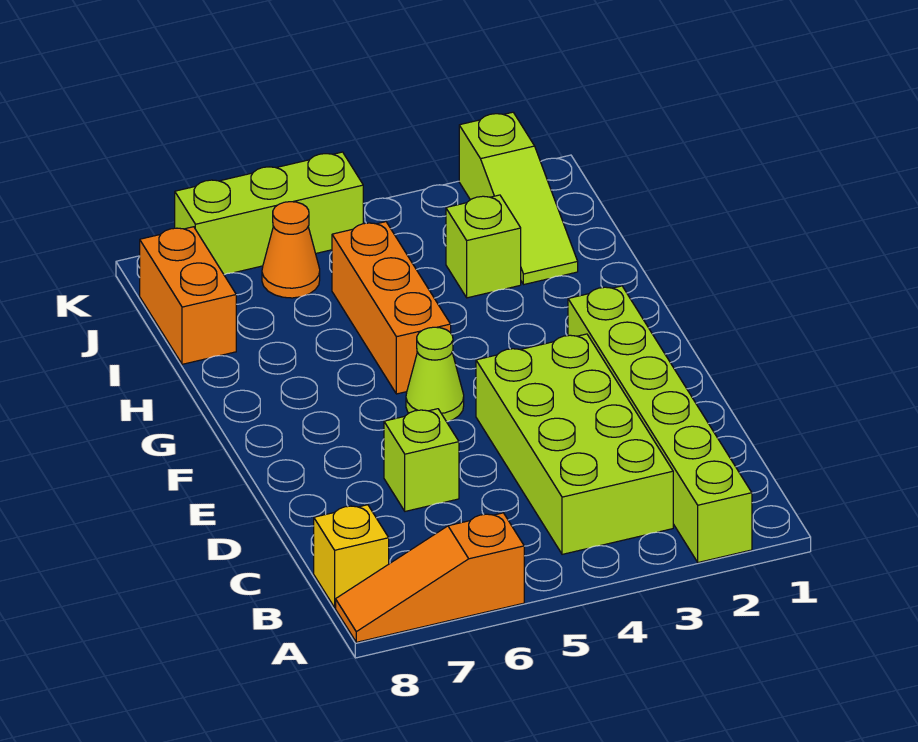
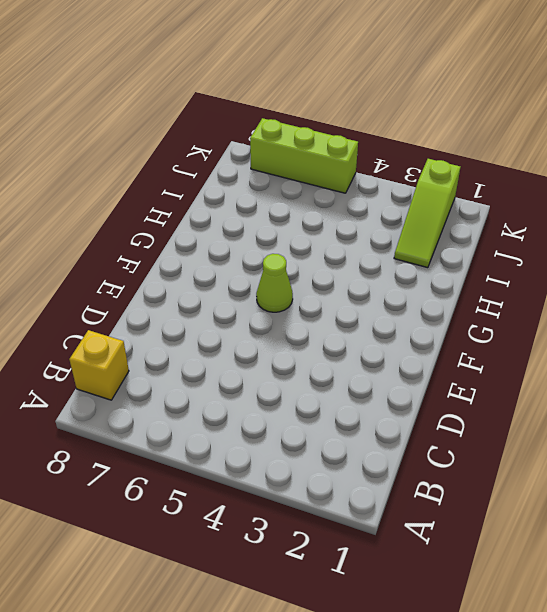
none -> lime brick A2:F2 level 1
none -> orange slope A6:A8 level 1 top 6
none -> lime brick B3:E4 level 1

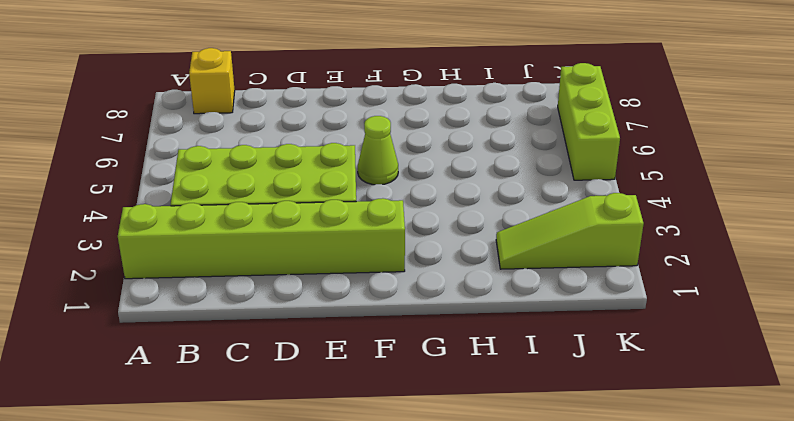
none -> orange slope A6:A8 level 1 top 6
none -> lime brick D6 level 1
none -> orange brick G5:I5 level 1

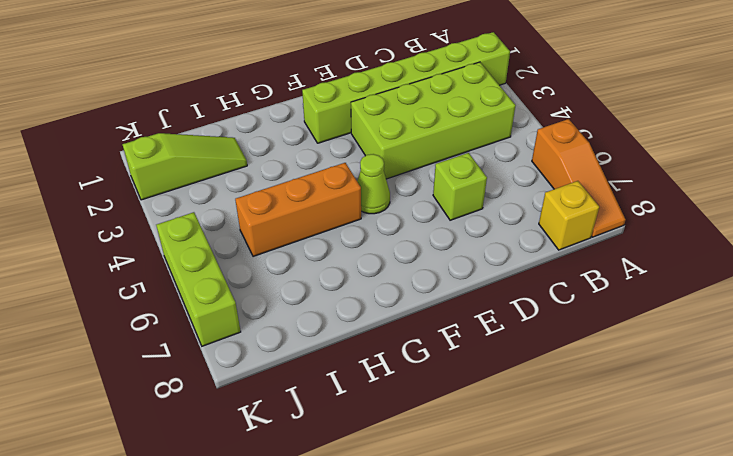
none -> lime brick I3 level 1
none -> orange brick I8:J8 level 1
none -> orange cone J6 level 1

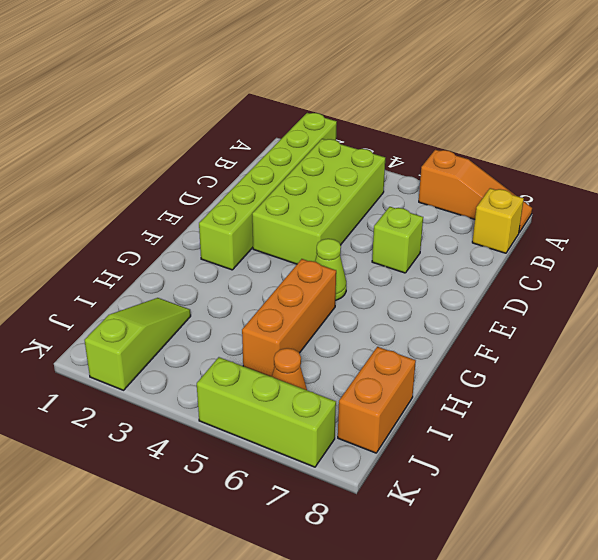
none -> lime brick I3 level 1

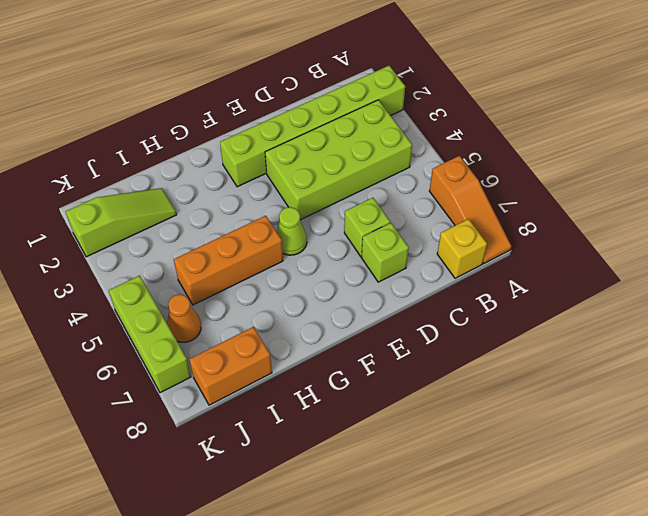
lime brick D7 level 1 -> lime brick I3 level 1

